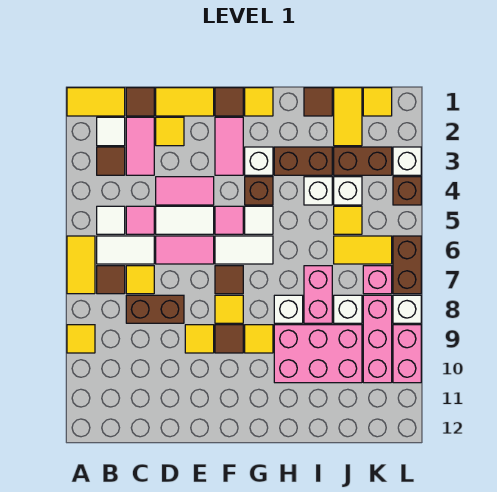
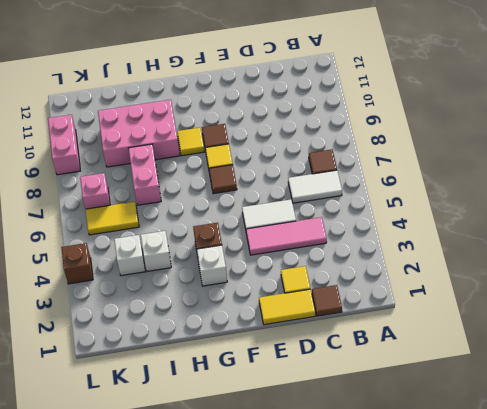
pink tile C4:E4 level 1 -> pink tile D4:E4 level 1
none -> yellow tile A1:B1 level 1
none -> yellow tile A6:A7 level 1
none -> yellow tile A9 level 1
none -> white tile B2 level 1

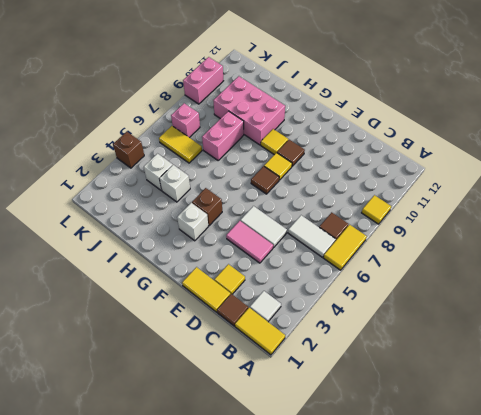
none -> brown tile B3 level 1
none -> white tile B5 level 1
none -> pink tile C2:C3 level 1
none -> pink tile C5 level 1

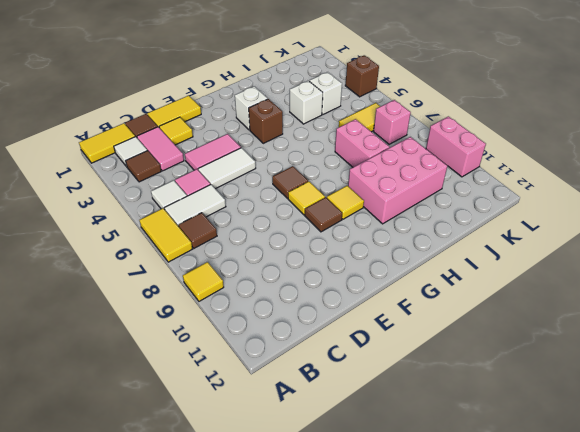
none -> yellow tile C7 level 1
none -> brown brick C8:D8 level 1
none -> pink tile D6:E6 level 1
none -> yellow tile E9 level 1

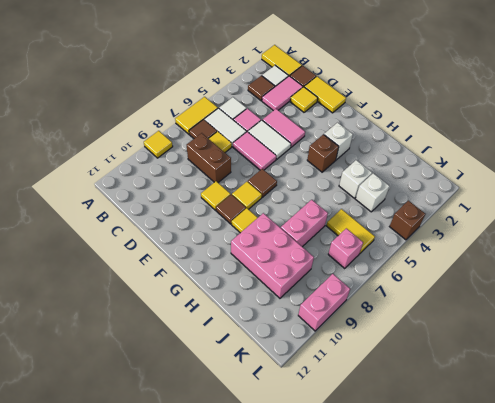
none -> brown tile F1 level 1
none -> pink tile F2:F3 level 1
none -> pink tile F5 level 1
none -> white tile F6:G6 level 1

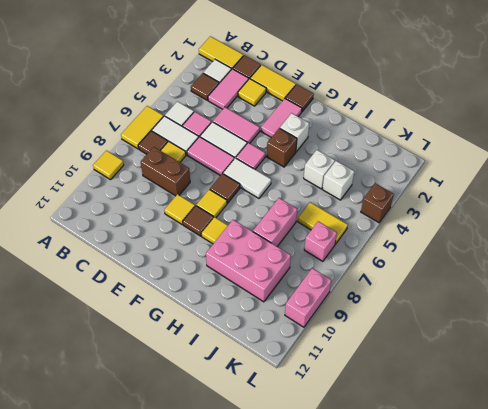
none -> yellow tile G1 level 1
none -> white tile G5 level 1
none -> brown brick H3:I3 level 1
none -> white brick H8 level 1

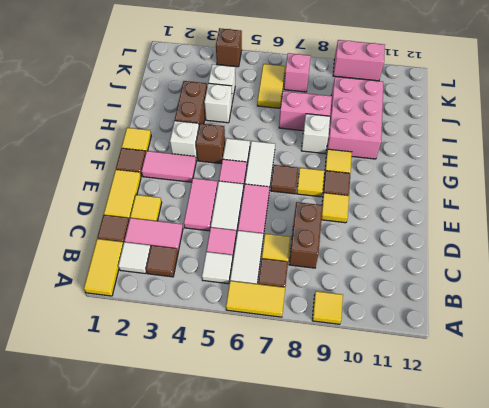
none -> brown tile I1 level 1
none -> yellow tile J1:J2 level 1
none -> brown brick J3:K3 level 1
none -> yellow tile J5 level 1

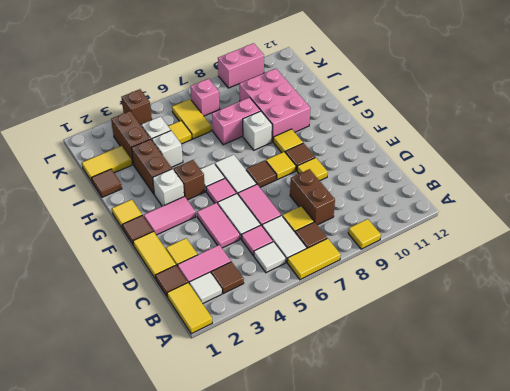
none -> white brick J8 level 1
none -> yellow tile K1 level 1
none -> pink brick K8:K10 level 1
none -> white brick L3 level 1

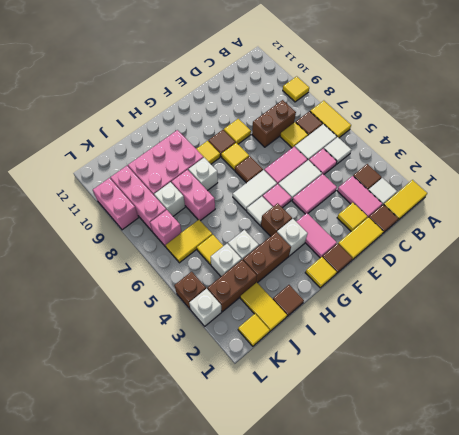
none -> brown brick L6:L7 level 1
none -> white brick L8 level 1

